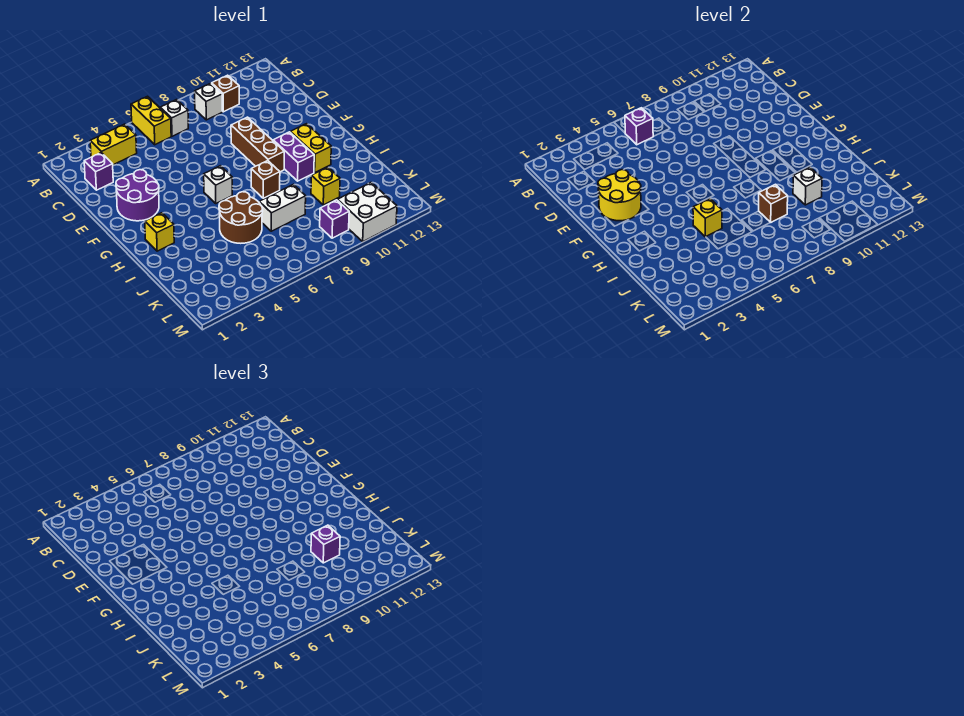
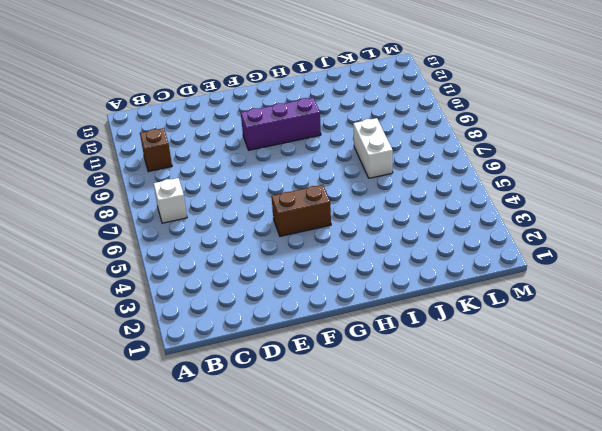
brown brick F5:G5 level 1 -> none
purple brick F10:H10 level 1 -> purple brick G10:H10 level 1
none -> yellow brick A6:B6 level 1
none -> yellow brick B3:B4 level 1
none -> white brick B9 level 1

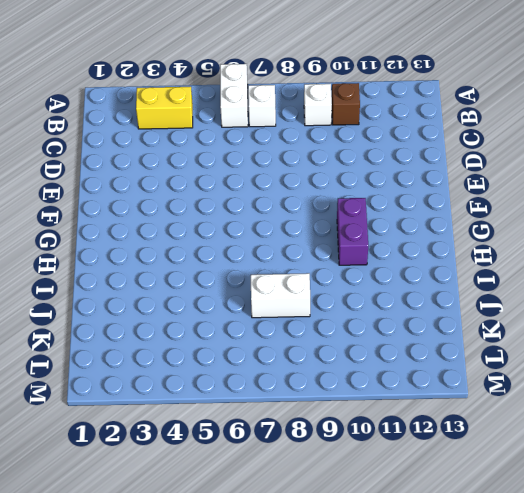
white brick A6:B6 level 1 -> yellow brick A6:B6 level 1
none -> purple brick C2 level 1
none -> purple round brick E2:F3 level 1
none -> brown brick E9:G9 level 1

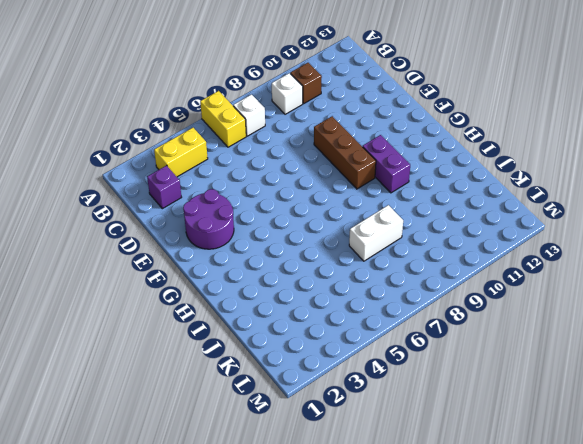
none -> white brick G6 level 1
none -> yellow brick G11:H11 level 1
none -> yellow brick H2 level 1

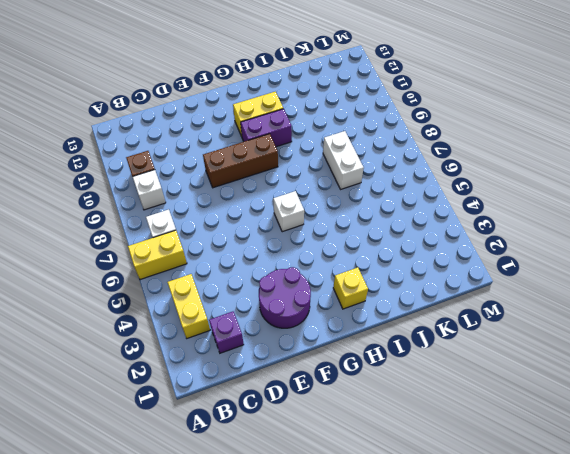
none -> brown brick H8 level 1
none -> brown round brick I5:J6 level 1
none -> yellow brick J10 level 1

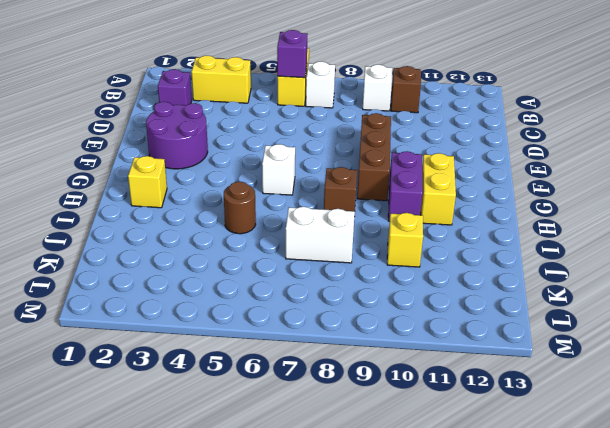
brown round brick I5 level 1 -> brown round brick I5:J6 level 1
none -> purple brick L9 level 1
none -> white brick L10:M11 level 1
none -> yellow round brick E2:F3 level 2

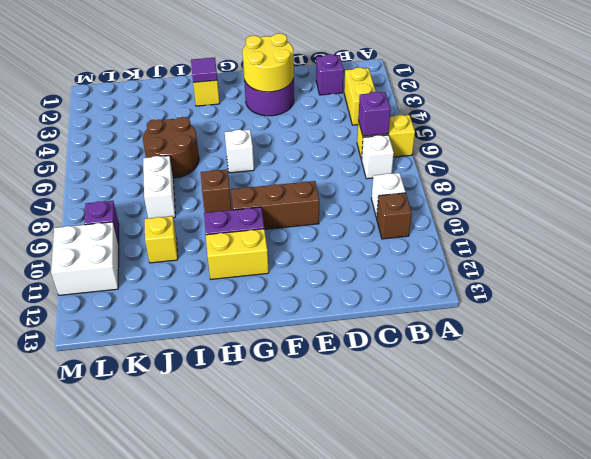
purple tile H2 level 2 -> none
none -> yellow brick I5 level 2
none -> brown brick J8 level 2
none -> white brick J10 level 2

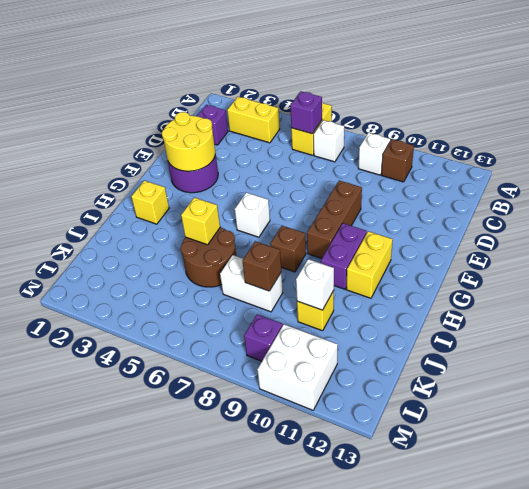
none -> purple brick J10 level 3

